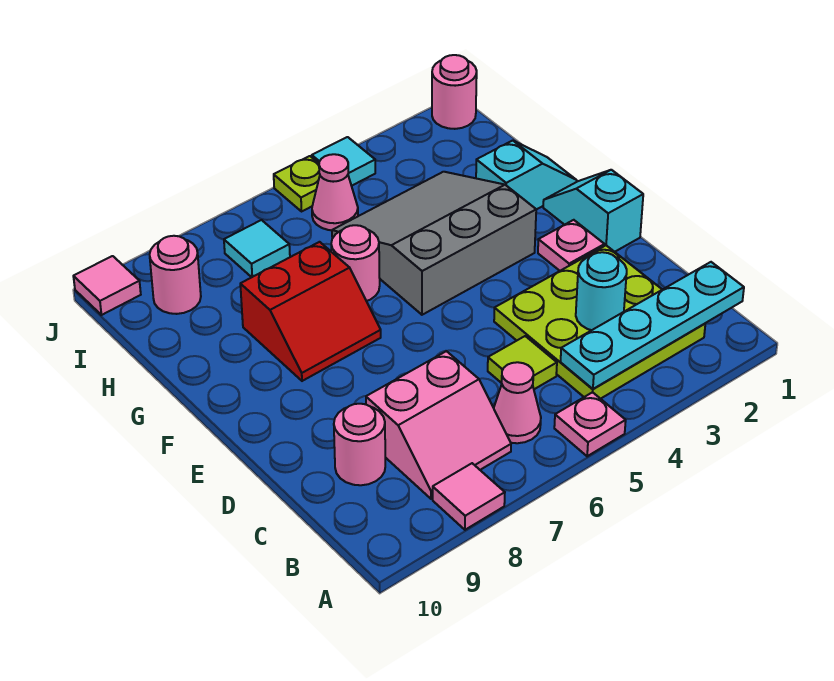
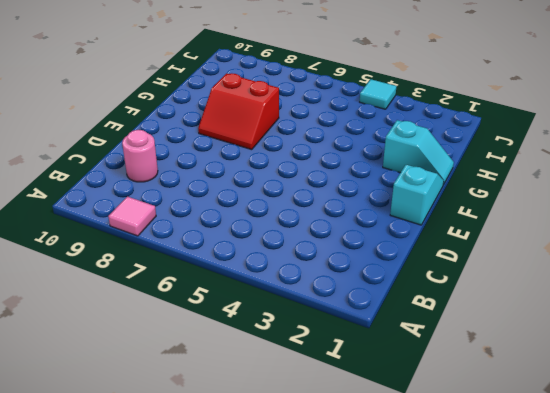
none -> pink plate A5 level 1
none -> lime plate B2:D4 level 1
none -> pink cone B6 level 1

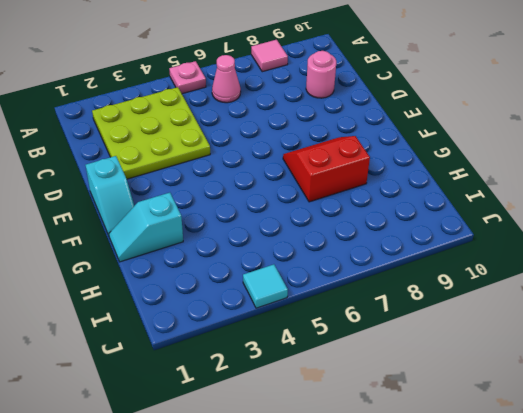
none -> pink slope B7:C8 level 1 top C
none -> lime tile C5 level 1
none -> pink plate E2 level 1

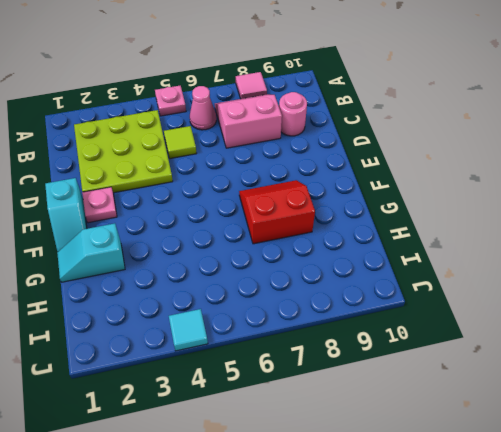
none -> grey slope F3:H5 level 1 top F
none -> pink round brick G6 level 1
none -> pink cone I5 level 1

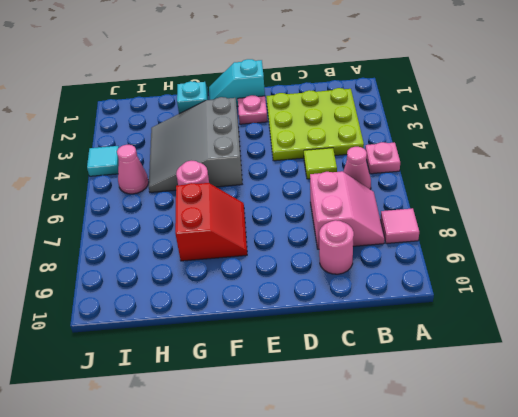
none -> cyan tile I7 level 1
none -> pink round brick I9 level 1
none -> pink round brick J1 level 1

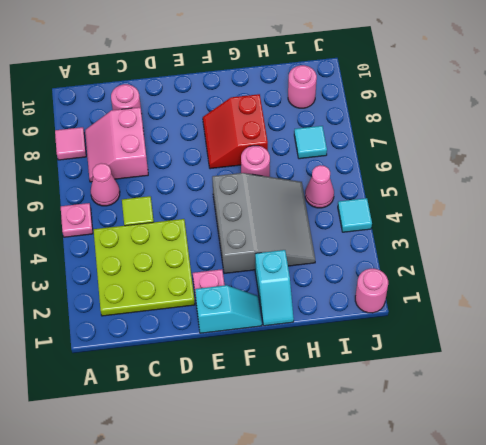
none -> lime plate J5 level 1
none -> pink tile J10 level 1
none -> cyan plate B1:B4 level 2

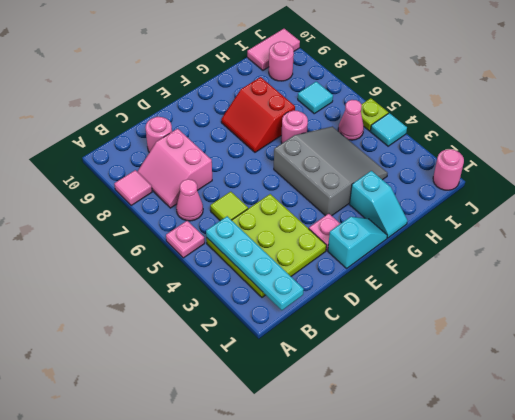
pink tile I10:J10 level 1 -> pink tile J10 level 1
none -> cyan round brick C3 level 2

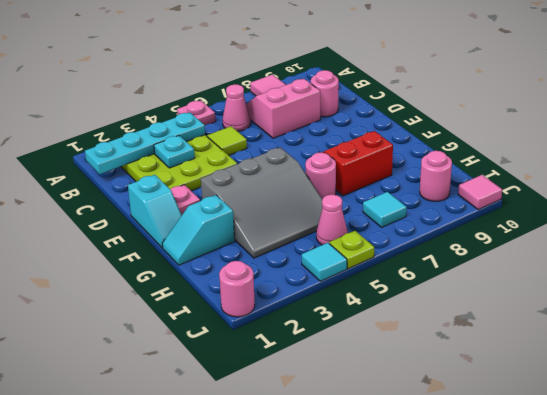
cyan plate C3 level 2 -> cyan round brick C3 level 2

